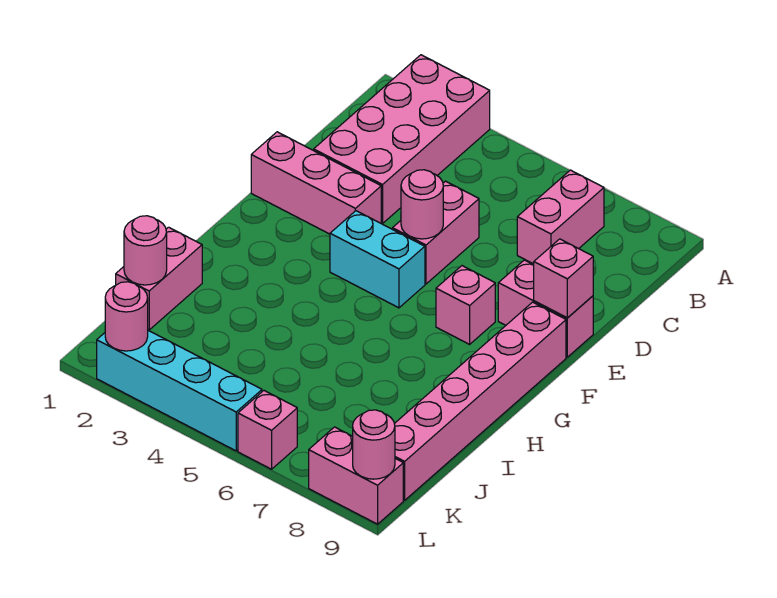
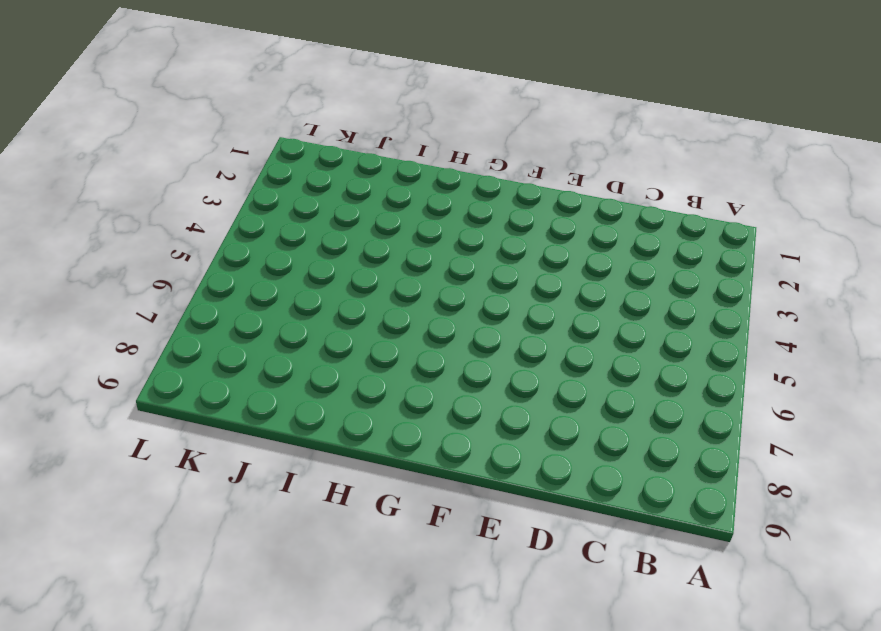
none -> pink brick A2:D3 level 1
none -> pink brick B7:C7 level 1
none -> pink brick D5:E5 level 1

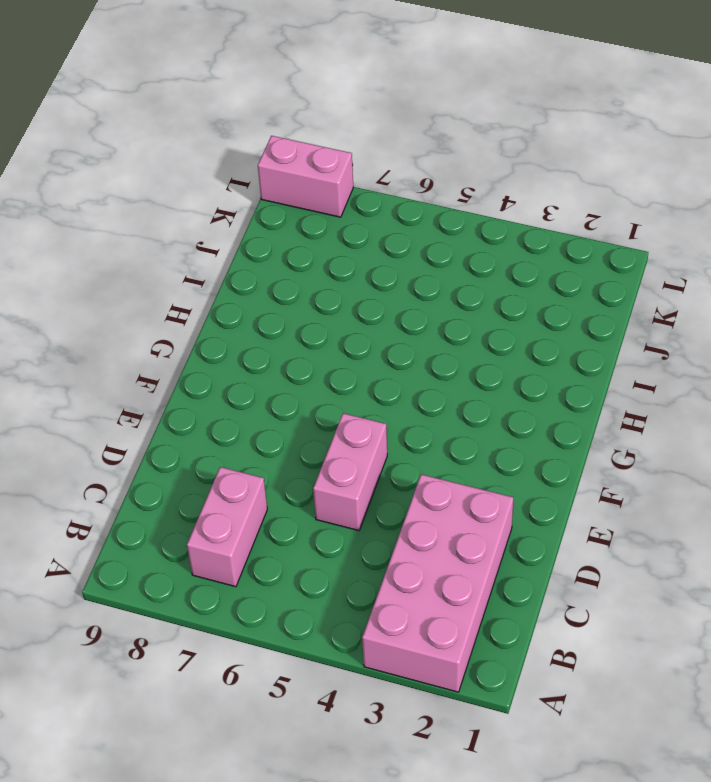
none -> pink brick E1:E3 level 1
none -> pink brick E8:E9 level 1
none -> cyan brick F4:F5 level 1

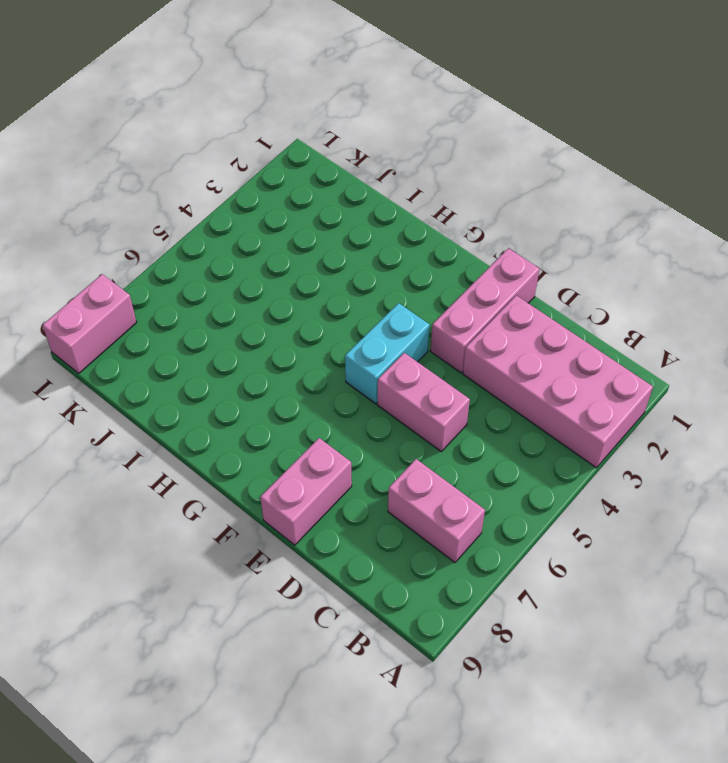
none -> pink brick F7 level 1
none -> pink brick F9:K9 level 1
none -> pink brick I1:J1 level 1

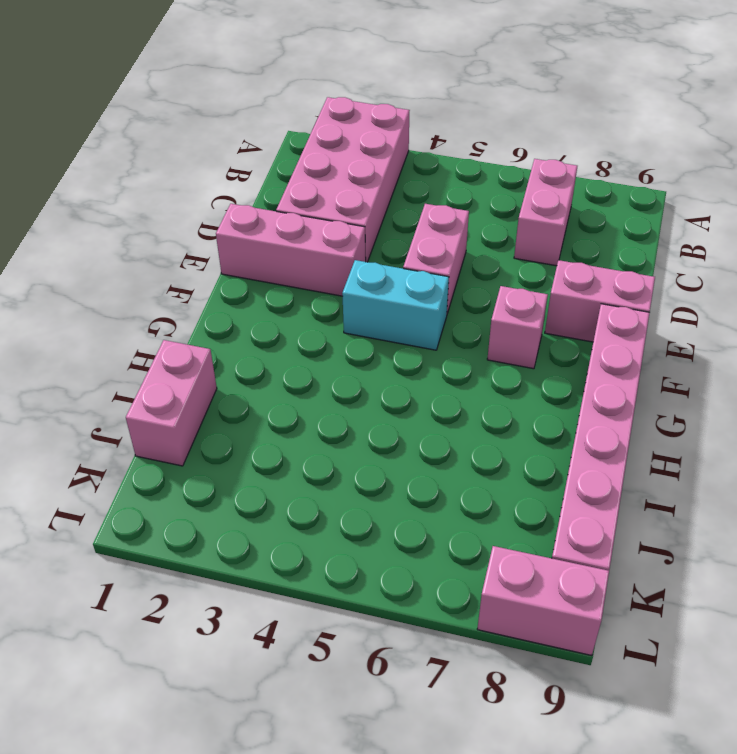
none -> cyan brick L2:L5 level 1
none -> pink brick L6 level 1
none -> pink round brick E5 level 2

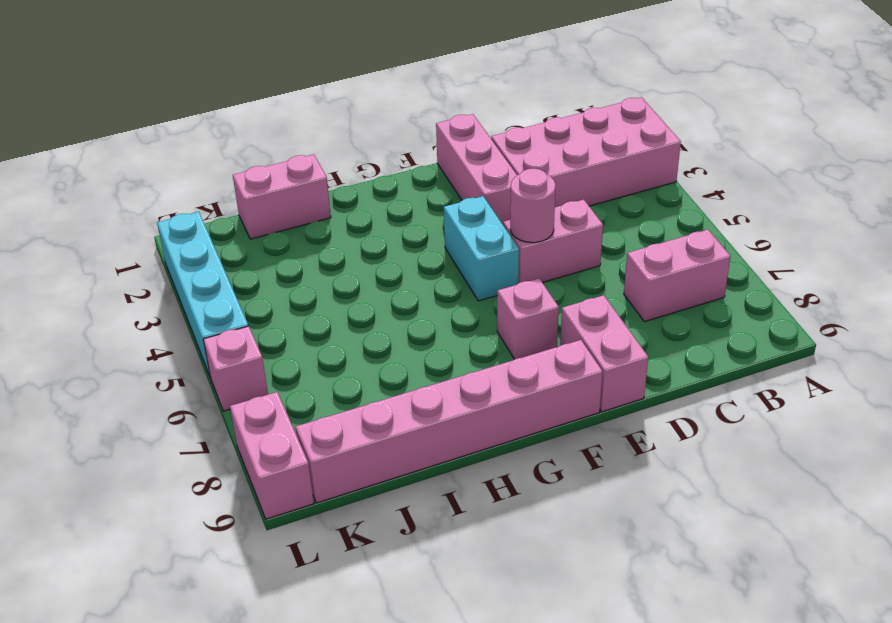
none -> pink brick E9 level 2
none -> pink round brick J1 level 2
none -> pink round brick L2 level 2

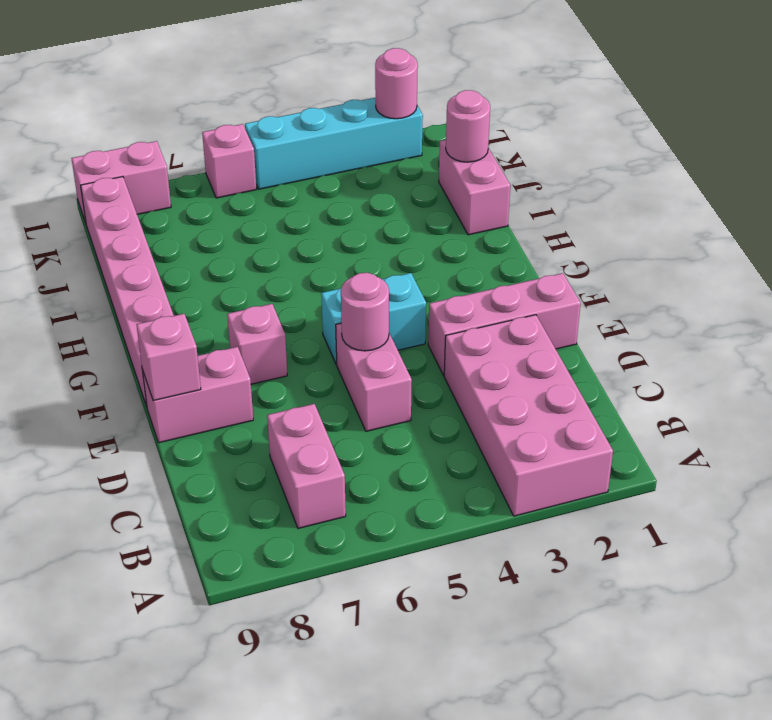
none -> pink round brick L9 level 2

